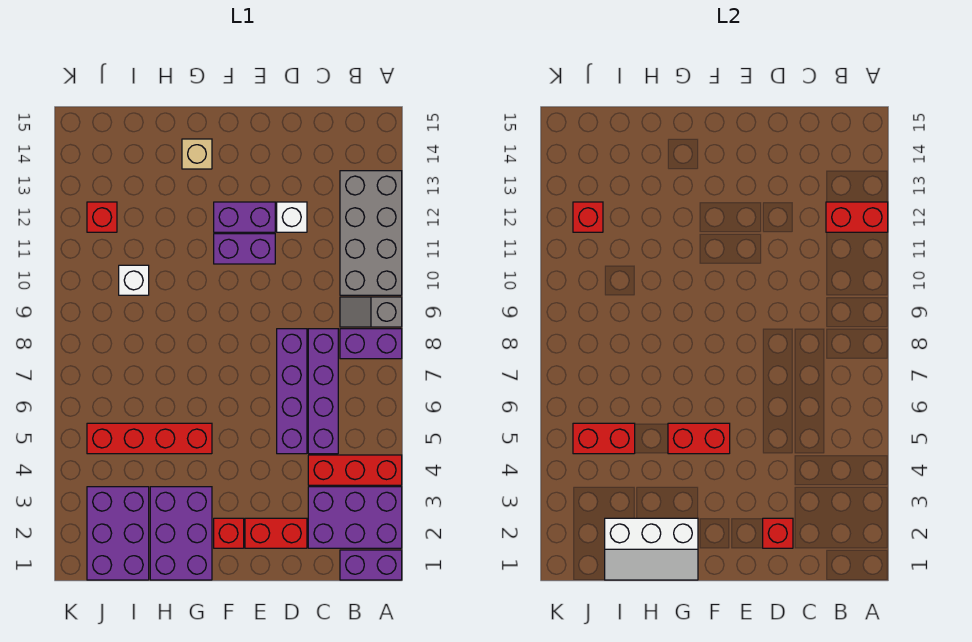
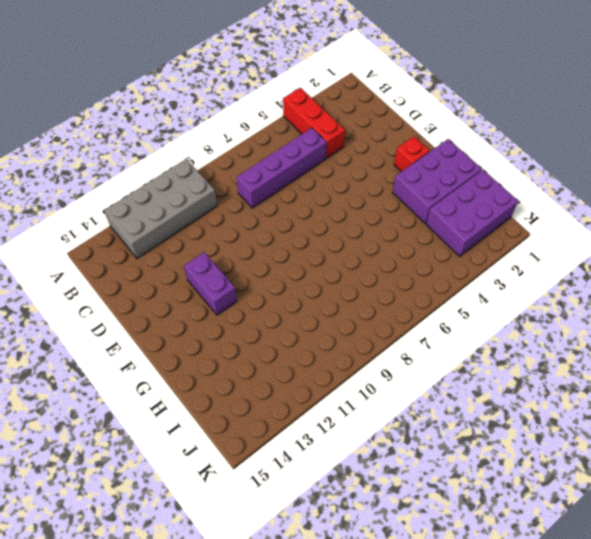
none -> purple brick A1:B1 level 1
none -> purple brick A2:C3 level 1
none -> purple brick A8:B8 level 1

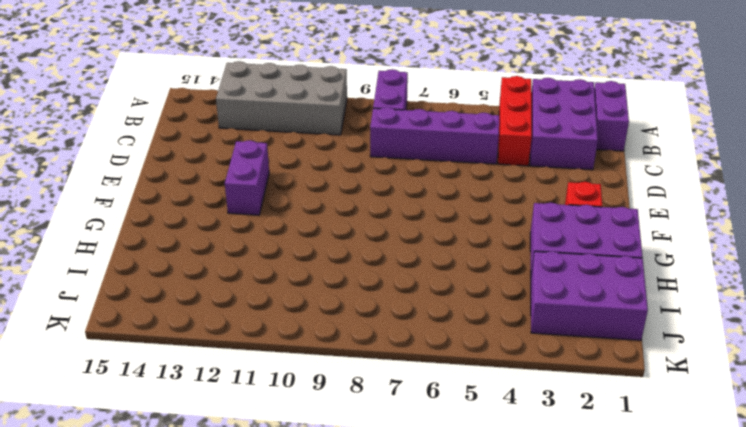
none -> grey slope A9:B9 level 1 top A
none -> red brick D2:E2 level 1
none -> purple brick D5:D8 level 1

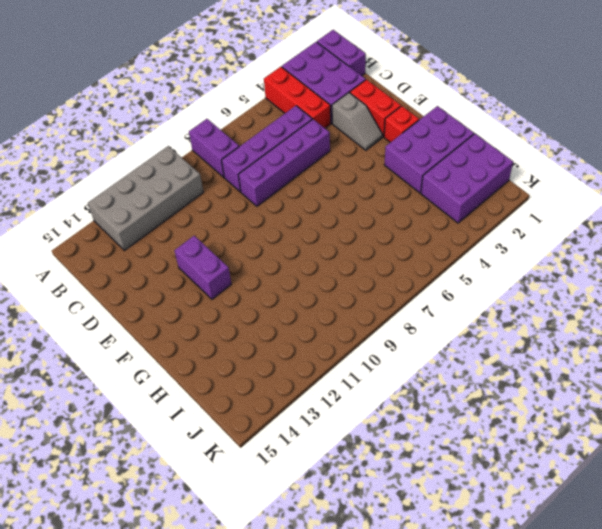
grey slope D3:E3 level 1 top D -> grey slope A9:B9 level 1 top A
none -> white brick D12 level 1
none -> purple brick E11:F11 level 1
none -> red brick G5:J5 level 1

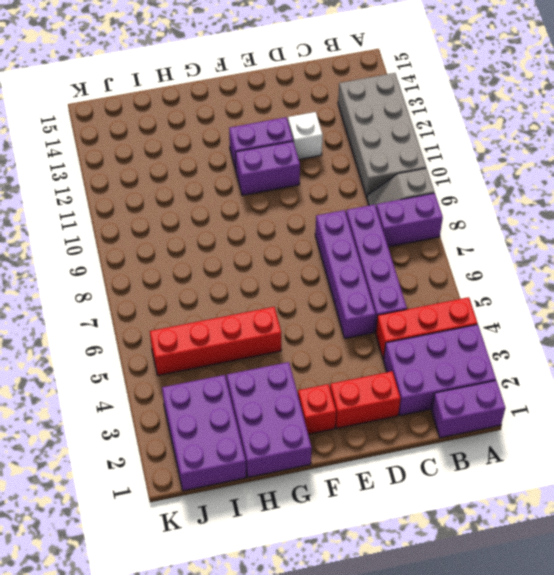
none -> tan brick G14 level 1
none -> white brick I10 level 1
none -> red brick J12 level 1

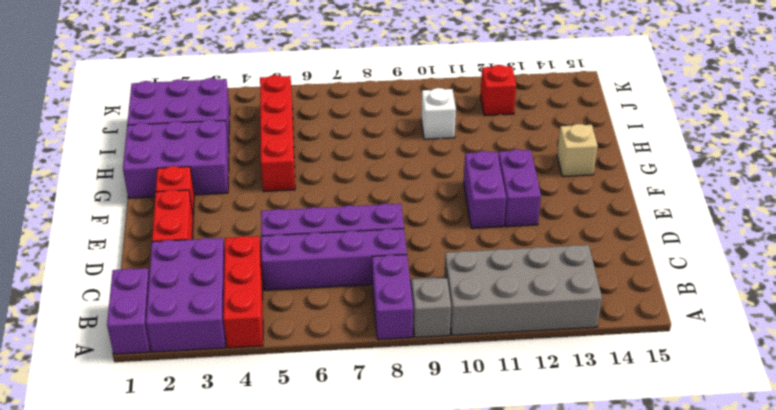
none -> white brick D12 level 1
none -> red brick A12:B12 level 2
none -> red brick D2 level 2

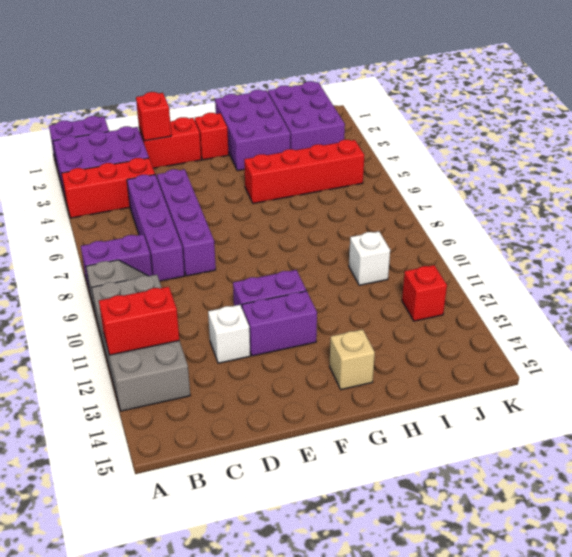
none -> red brick F5:G5 level 2
none -> white slope G1:I2 level 2 top 2
none -> red brick I5:J5 level 2

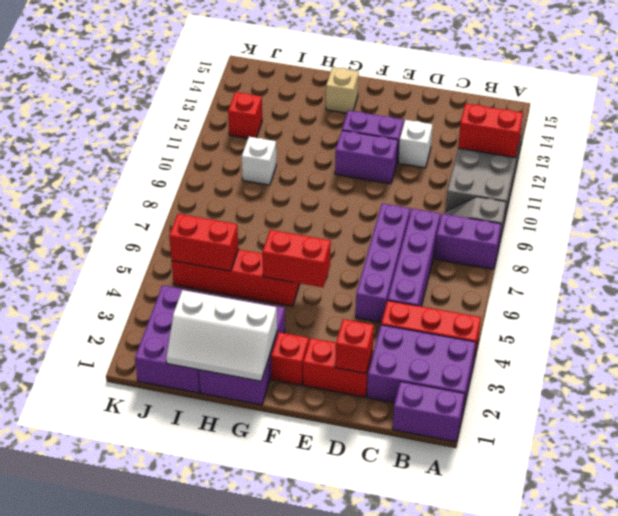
none -> red brick J12 level 2

